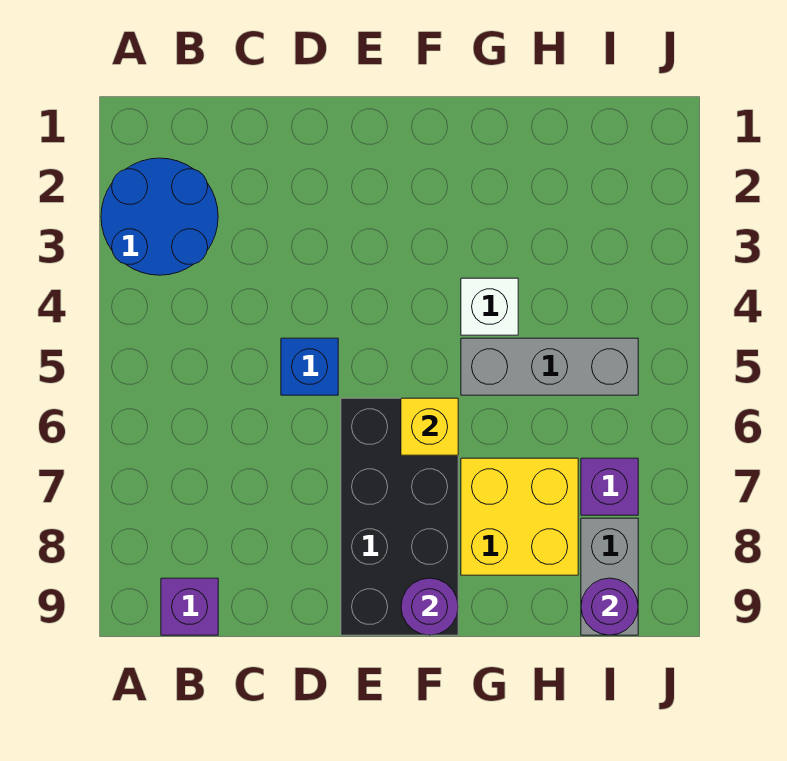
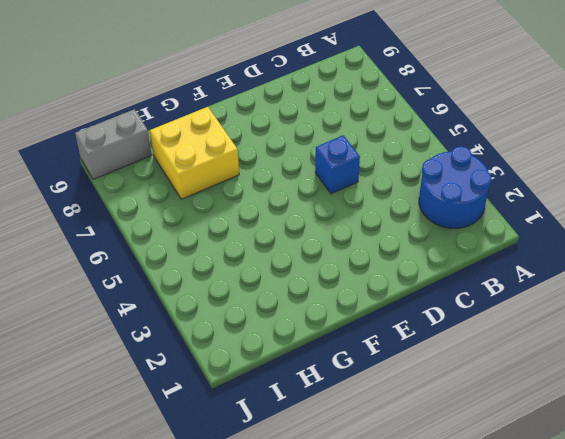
grey brick I9:J9 level 1 -> grey brick I8:I9 level 1
none -> purple brick B9 level 1
none -> black brick E6:F9 level 1
none -> white brick G4 level 1

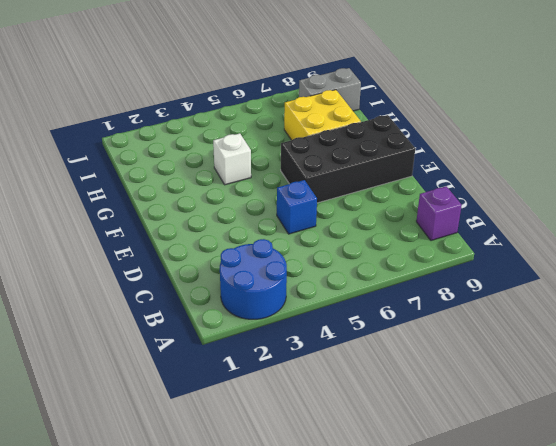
none -> grey brick G5:I5 level 1
none -> purple brick I7 level 1
none -> yellow brick F6 level 2

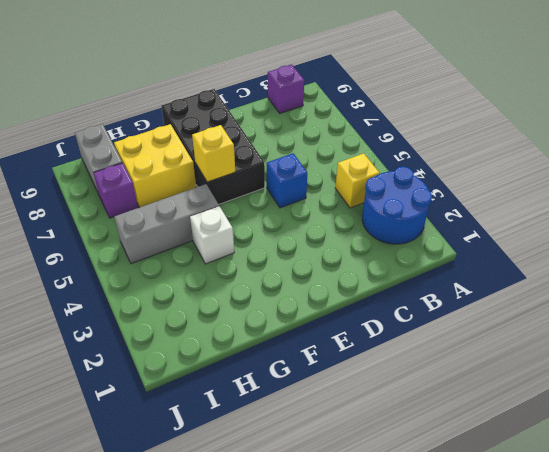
yellow brick B4 level 1 -> none
none -> purple round brick F9 level 2
none -> purple round brick I9 level 2

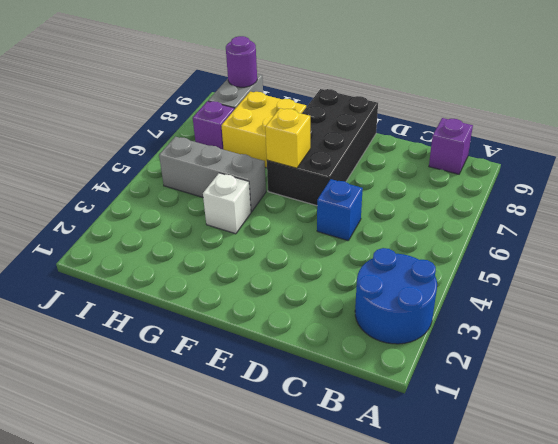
none -> purple round brick F9 level 2

